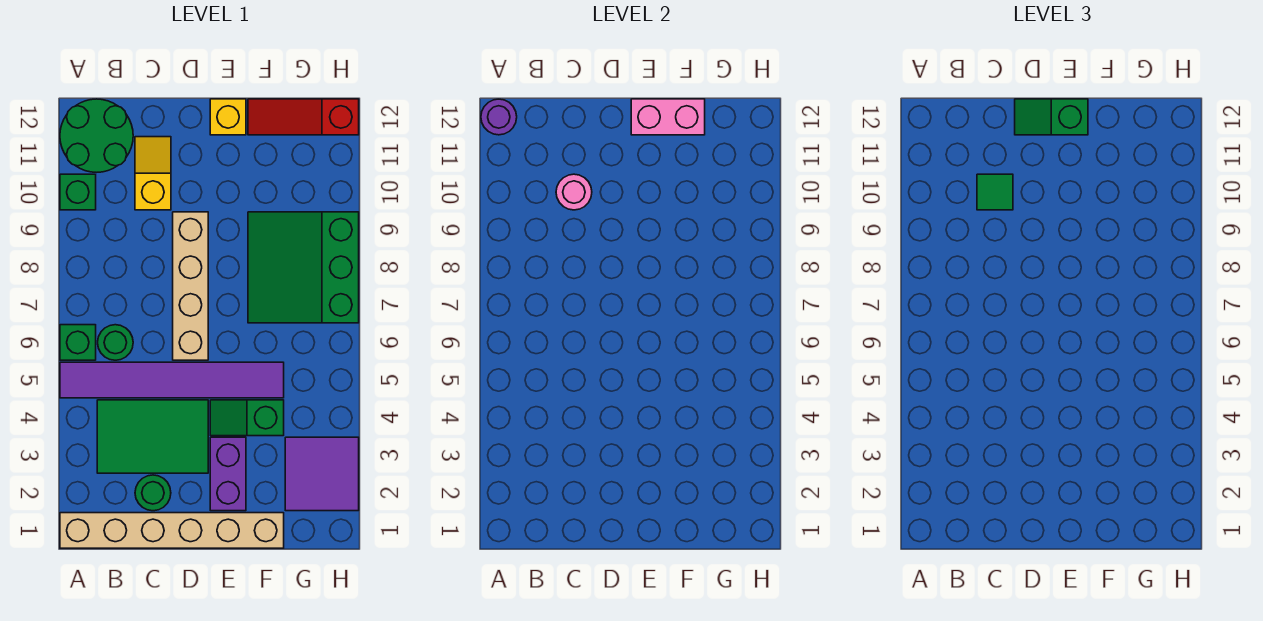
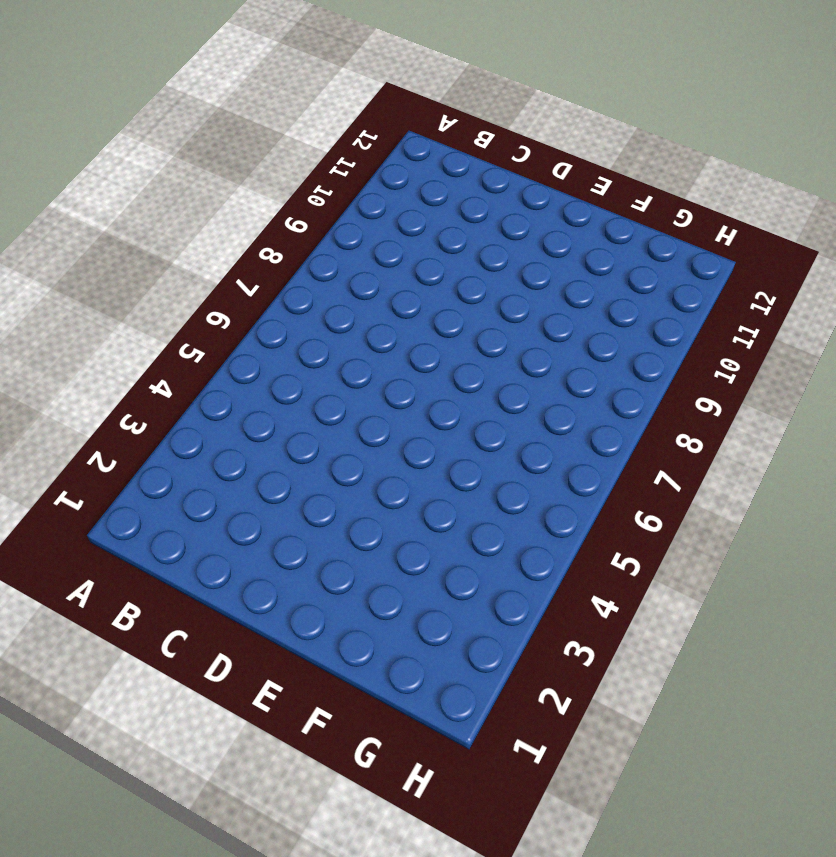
none -> tan brick A1:F1 level 1
none -> purple tile A5:F5 level 1
none -> green brick A6 level 1

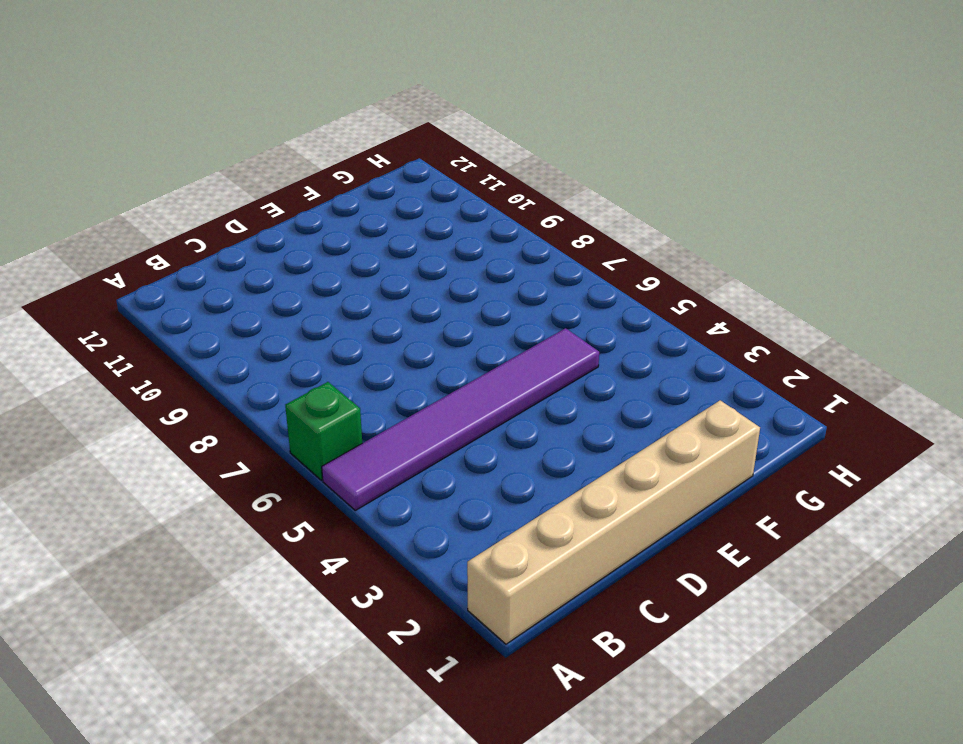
none -> green brick A10 level 1
none -> green round brick A11:B12 level 1
none -> green tile B3:D4 level 1

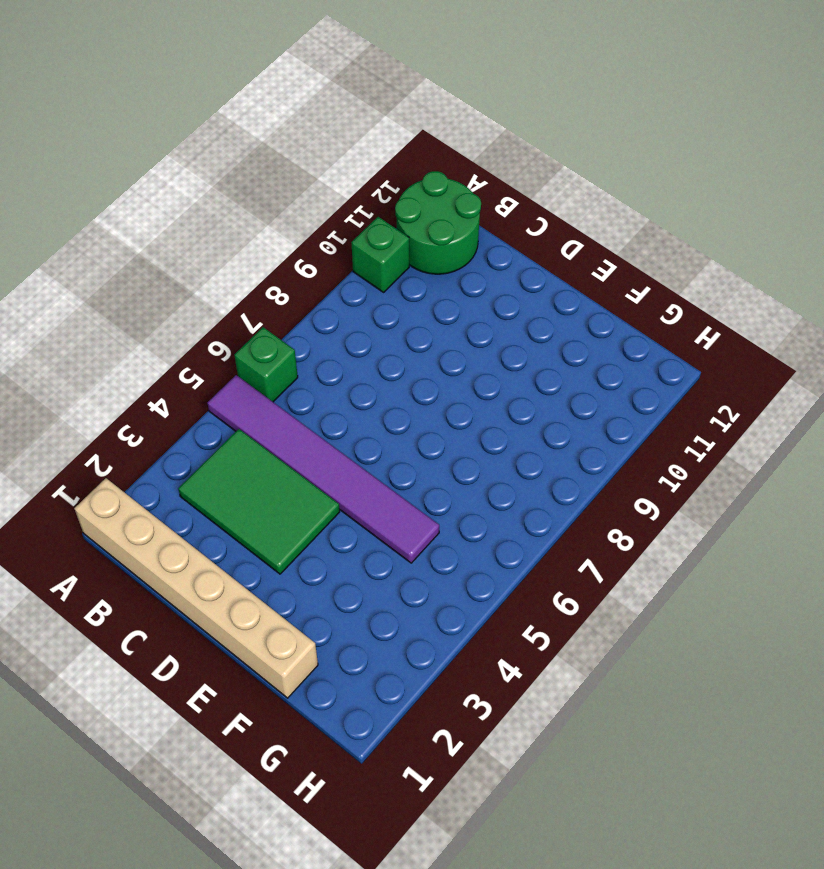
none -> green round brick B6 level 1
none -> green round brick C2 level 1
none -> yellow slope C10:C11 level 1 top 10

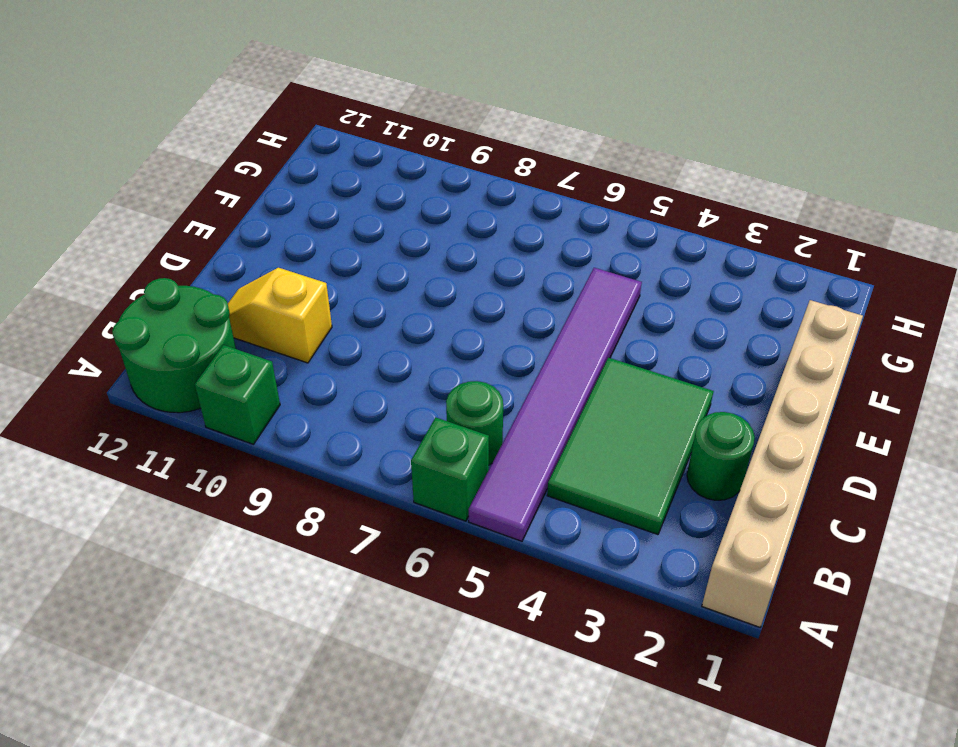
none -> tan brick D6:D9 level 1
none -> purple brick E2:E3 level 1
none -> green slope E4:F4 level 1 top F

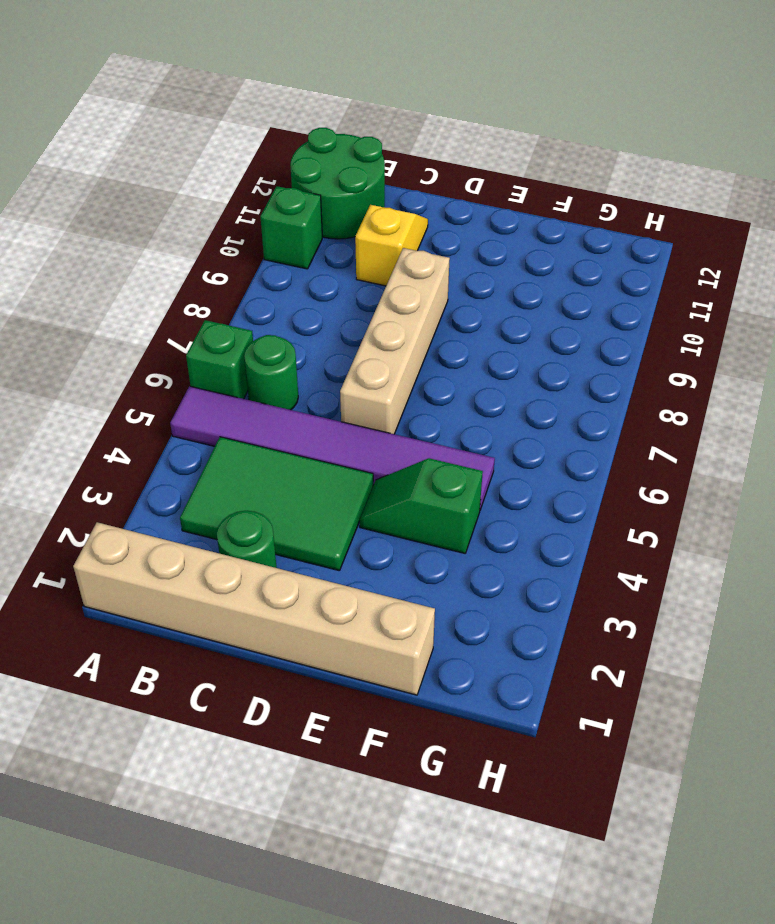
none -> purple brick E2:E3 level 1
none -> yellow brick E12 level 1
none -> green slope F7:H9 level 1 top H

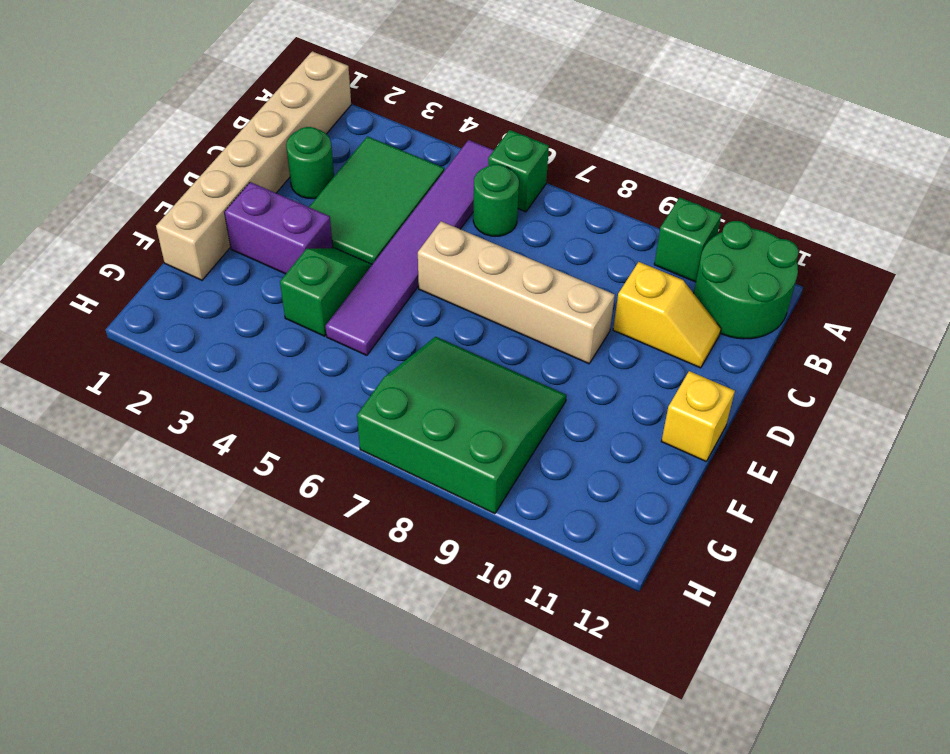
none -> red slope F12:H12 level 1 top H
none -> purple tile G2:H3 level 1
none -> purple round brick A12 level 2

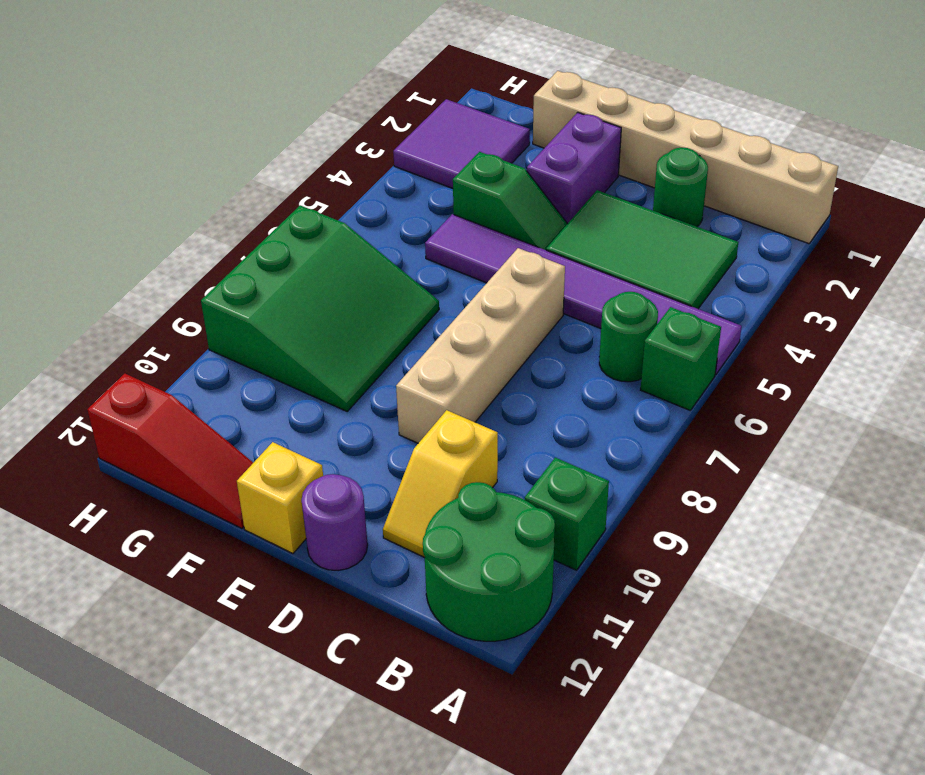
purple round brick D12 level 1 -> purple round brick A12 level 2
none -> pink round brick C10 level 2
none -> pink brick E12:F12 level 2
none -> green tile C10 level 3

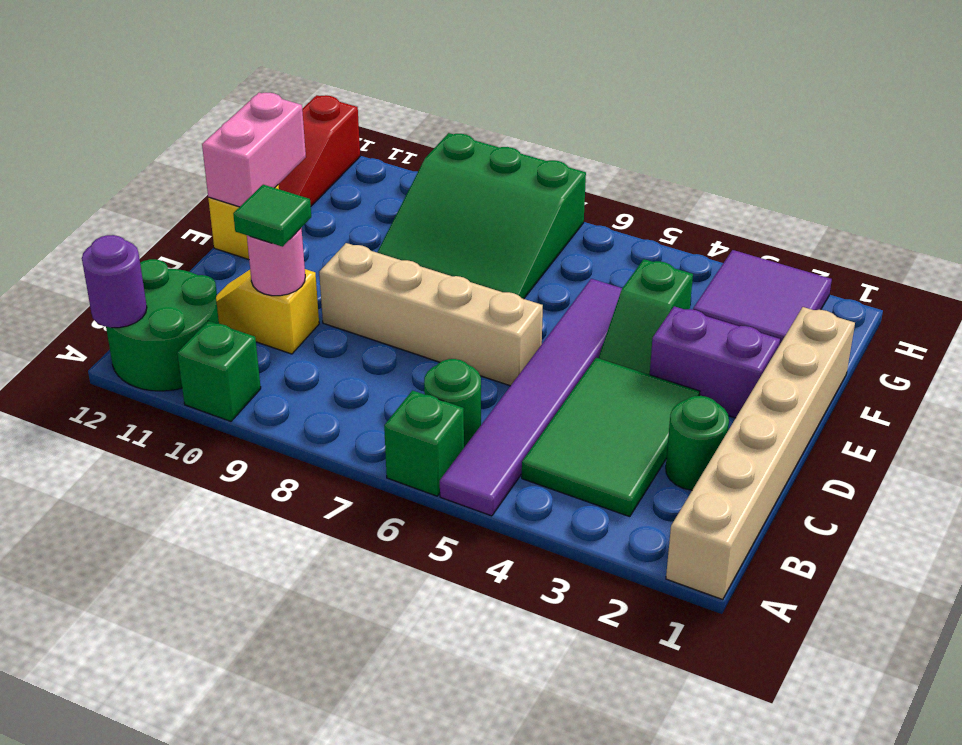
none -> green slope D12:E12 level 3 top E

